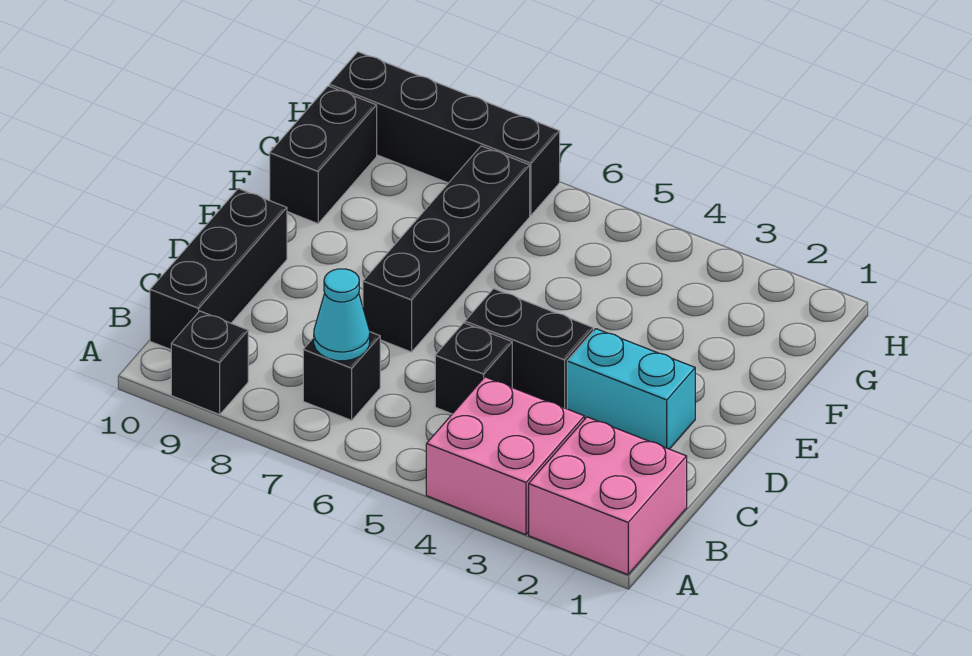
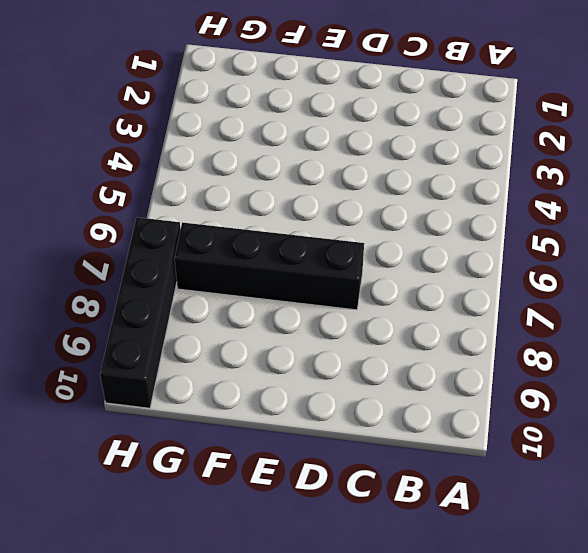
none -> pink brick A1:B2 level 1
none -> pink brick A3:B4 level 1
none -> black brick A9 level 1

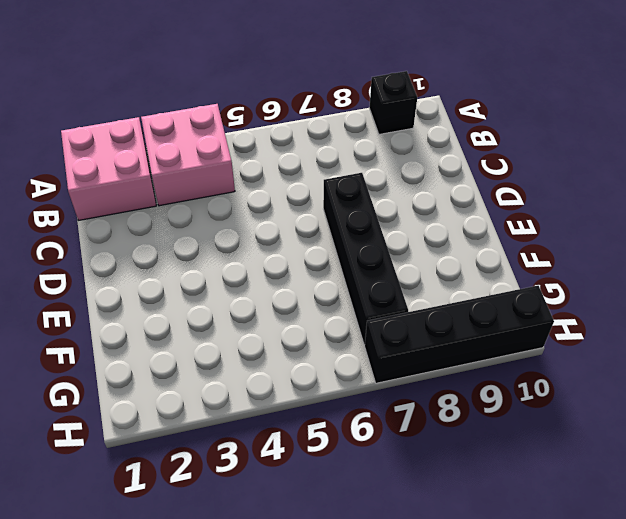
none -> black brick B7 level 1
none -> black brick B10:D10 level 1
none -> black brick C5 level 1

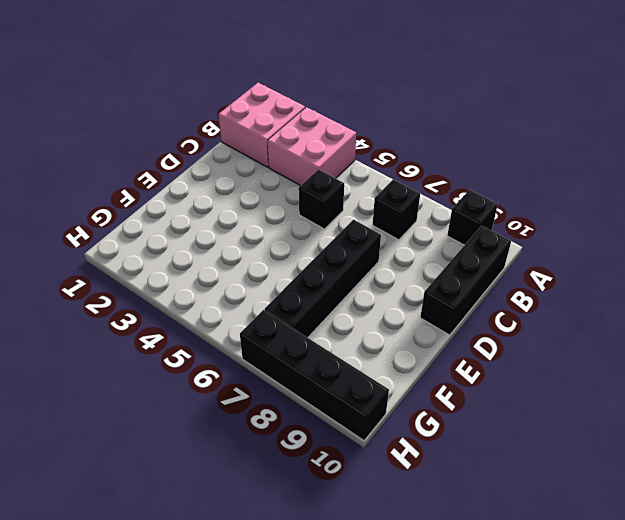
none -> cyan brick D2:D3 level 1
none -> black brick D4:D5 level 1
none -> black brick F10:G10 level 1

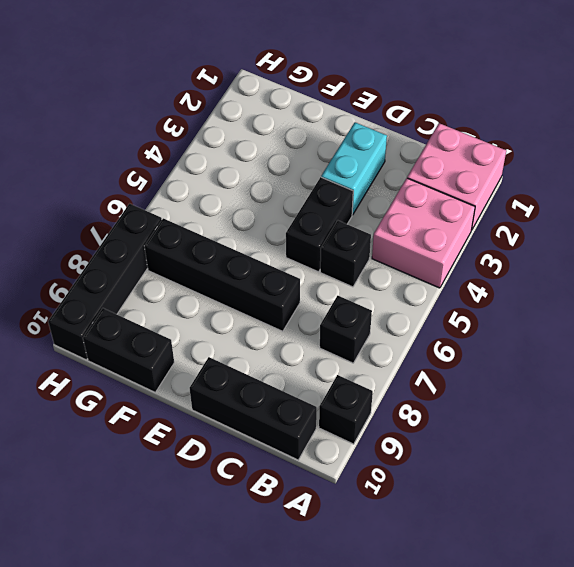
none -> cyan cone B7 level 2

